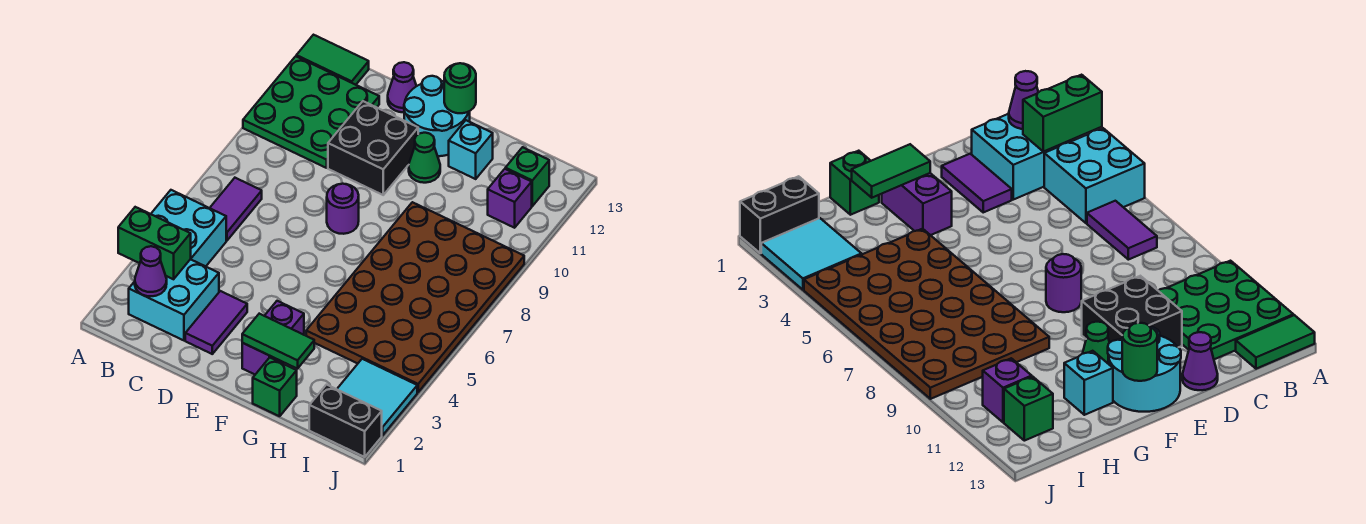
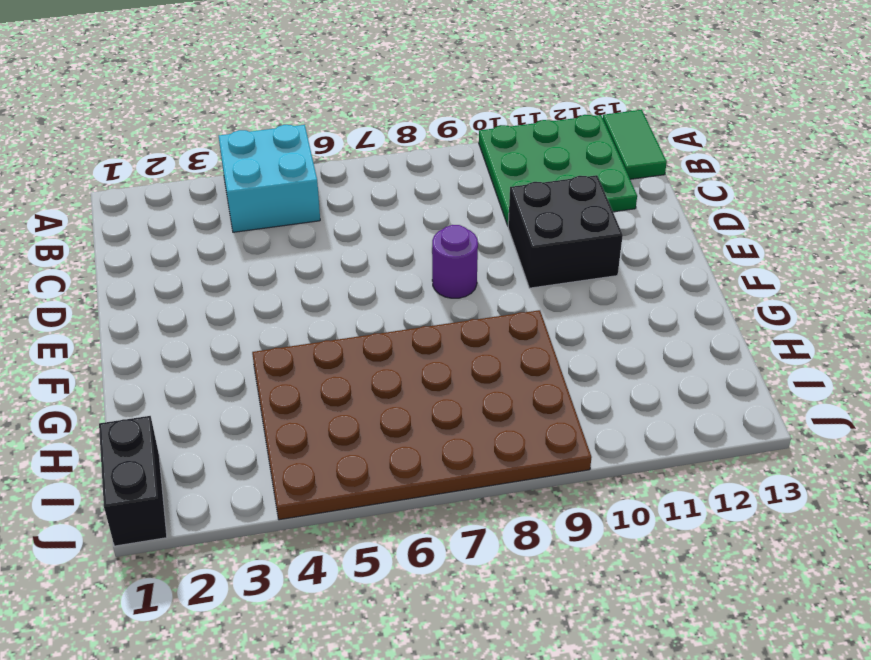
none -> cyan brick B2:C3 level 1
none -> purple tile B6:B7 level 1
none -> purple tile D2:D3 level 1

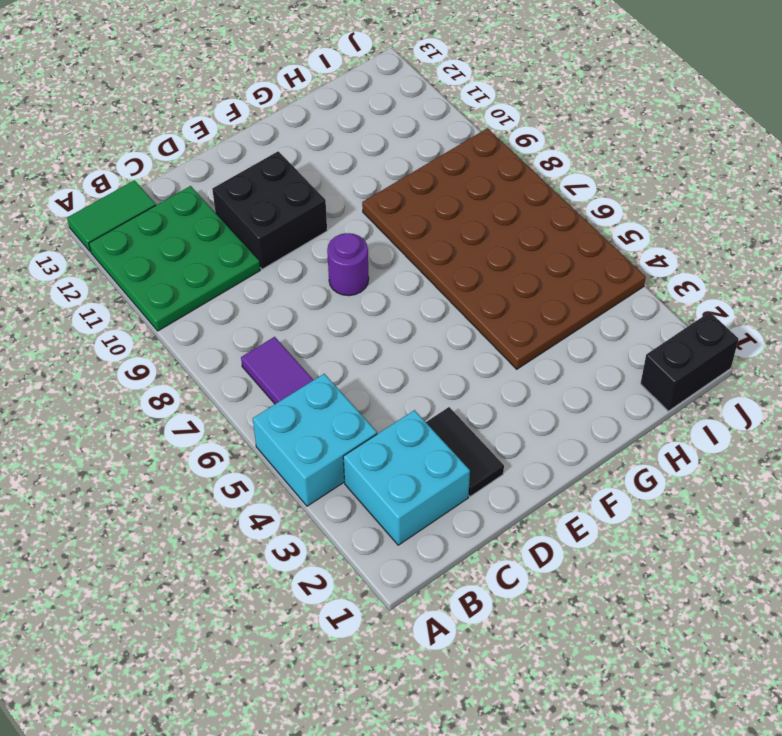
black tile D2:D3 level 1 -> purple tile D2:D3 level 1
none -> purple cone D13 level 1
none -> cyan round brick E12:F13 level 1
none -> purple brick F2:F3 level 1

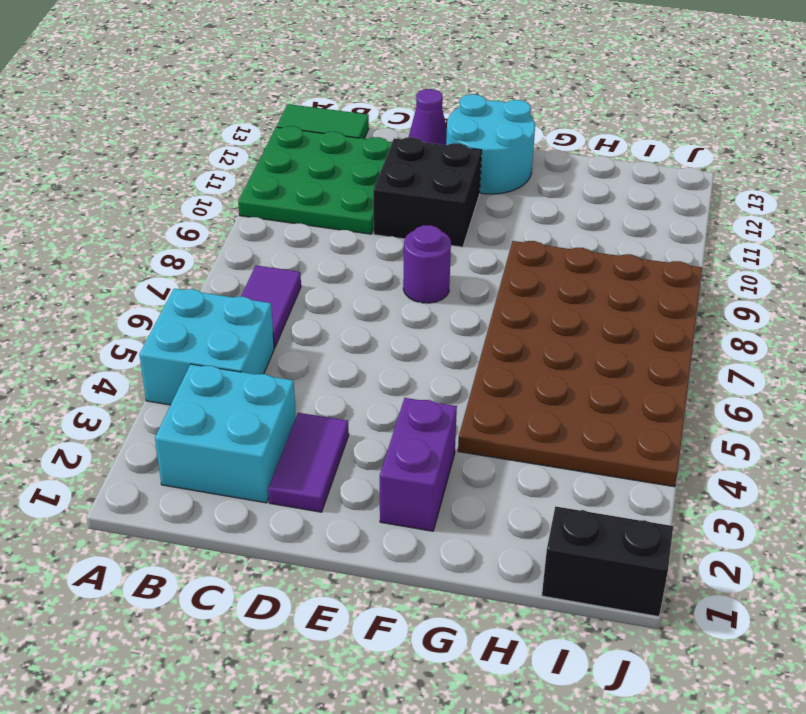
none -> green cone F11 level 1
none -> green brick G1 level 1
none -> cyan brick G12 level 1

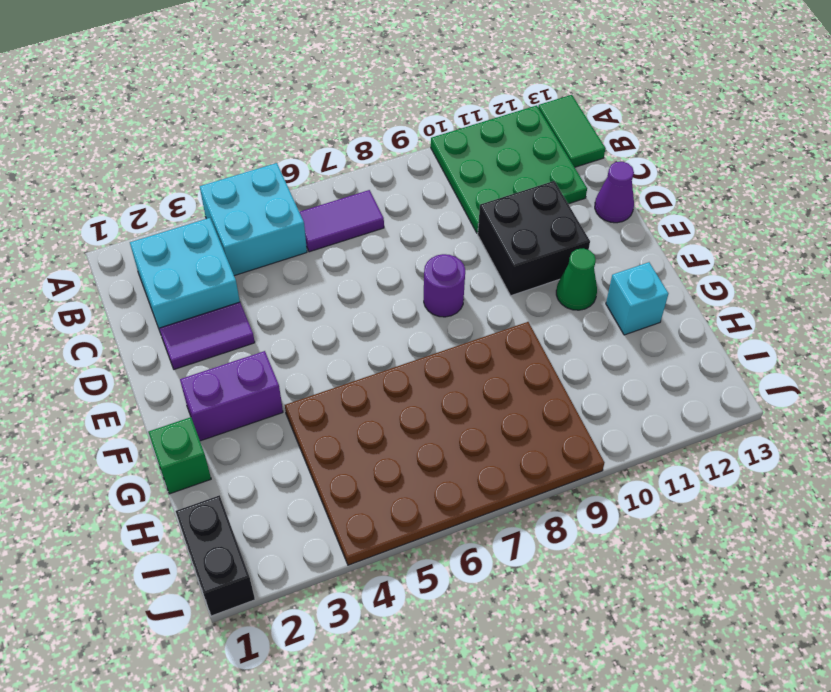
none -> cyan round brick E12:F13 level 1
none -> cyan tile I2:J3 level 1
none -> purple brick I11 level 1

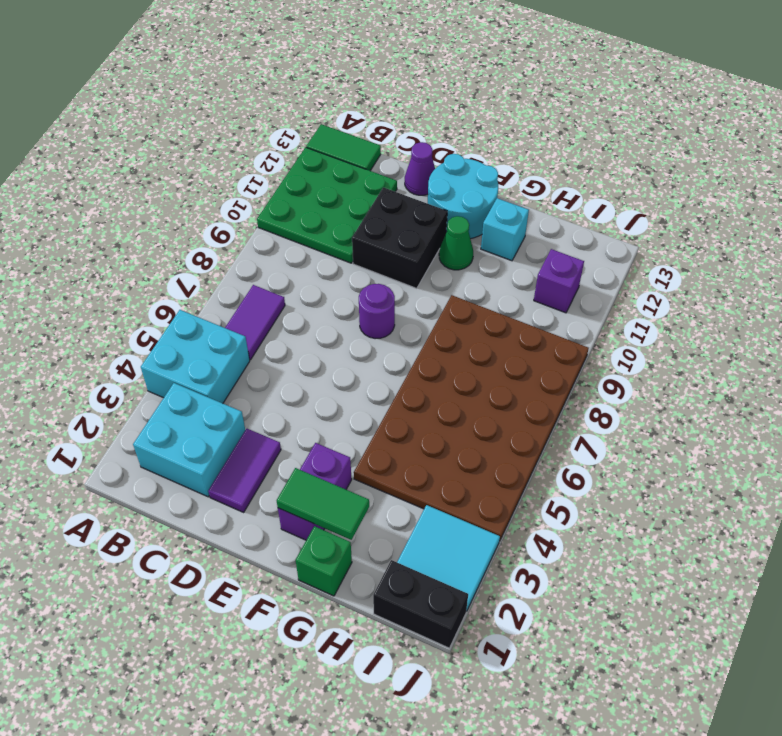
none -> green brick I12 level 1
none -> green brick A3:B3 level 2
none -> purple cone B2 level 2

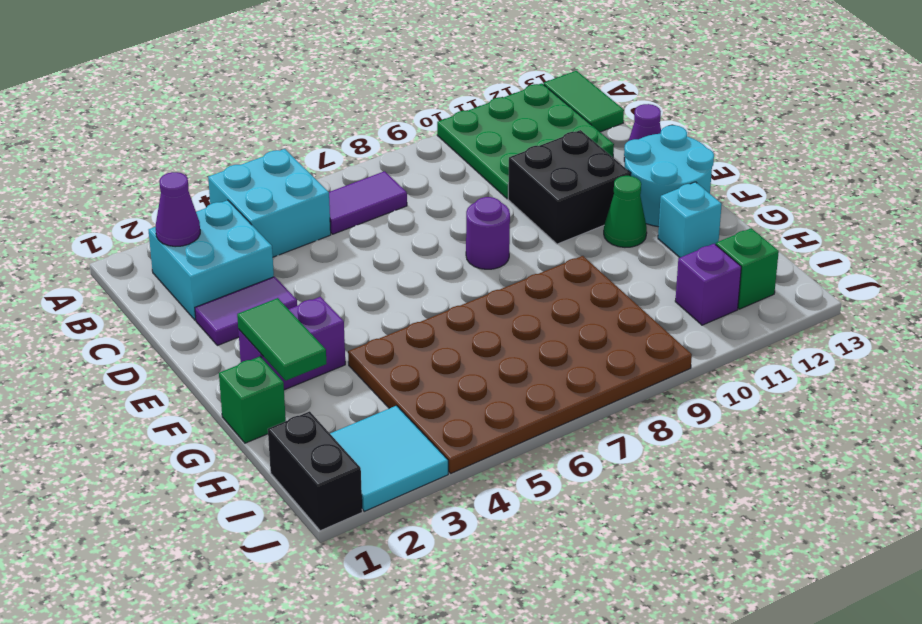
none -> green brick A3:B3 level 2
none -> green round brick F13 level 2

